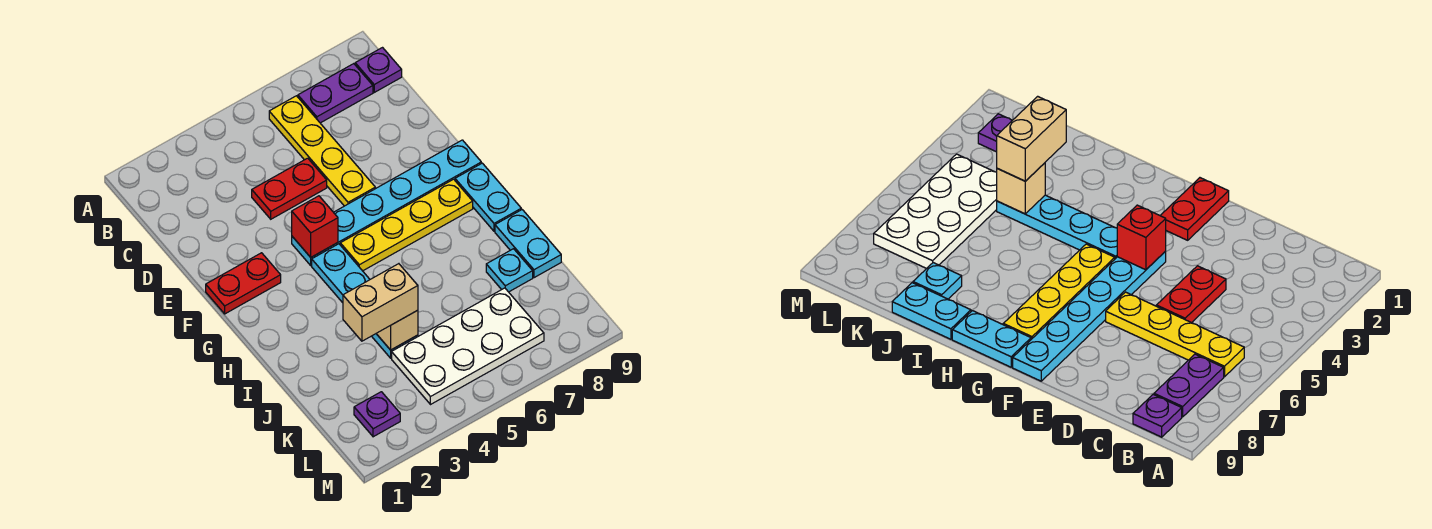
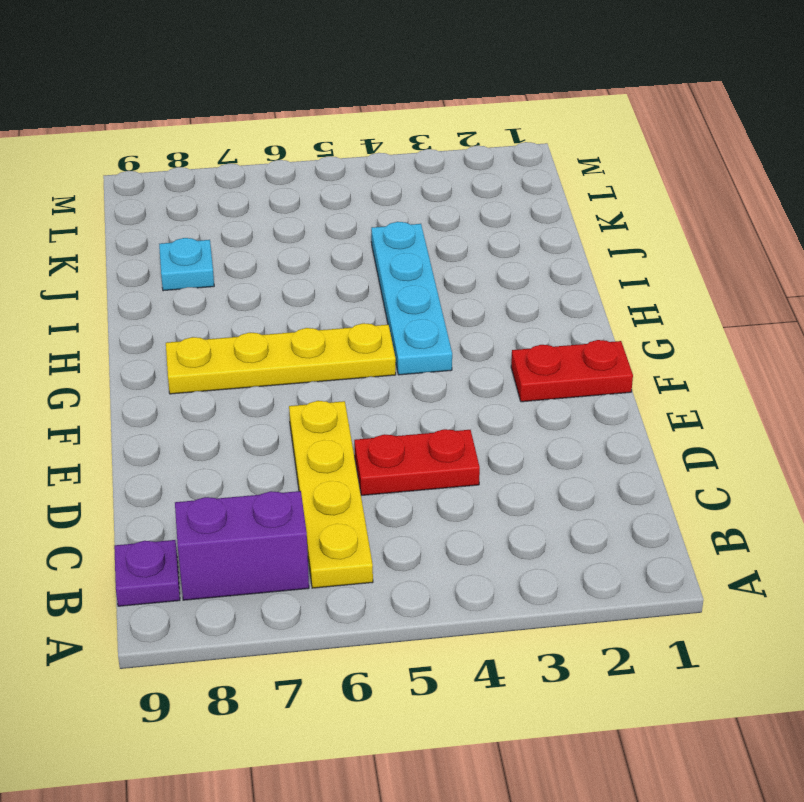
purple brick B7:B8 level 1 -> purple plate B7:B8 level 1
none -> cyan plate F4:F9 level 1
none -> cyan plate G9:H9 level 1
none -> cyan plate I9:J9 level 1

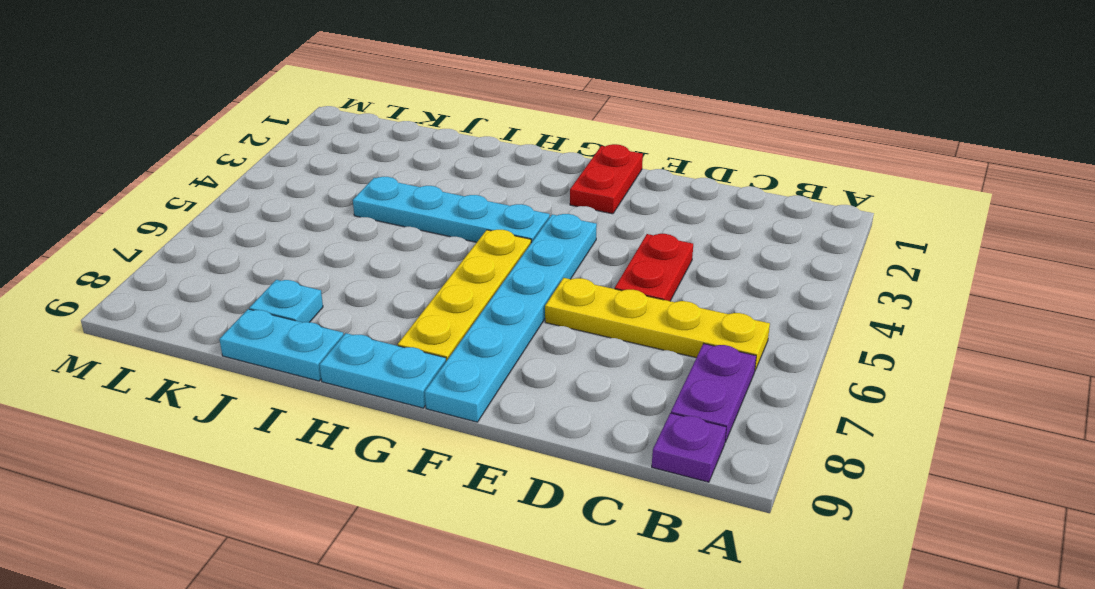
none -> white plate K4:L7 level 1
none -> purple plate L2 level 1
none -> red brick F4 level 2

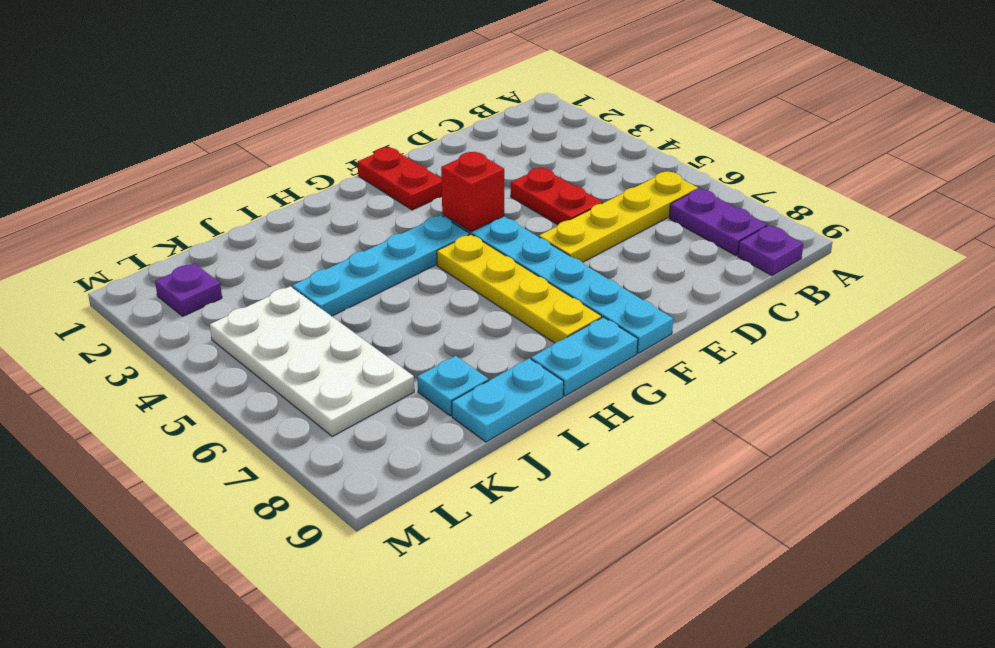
none -> tan brick J4 level 2
none -> tan brick J3:J4 level 3

